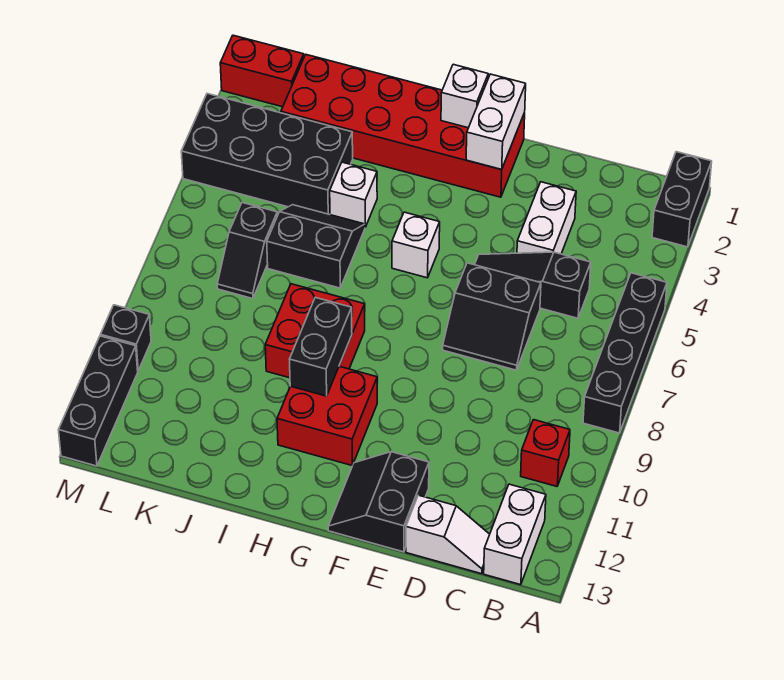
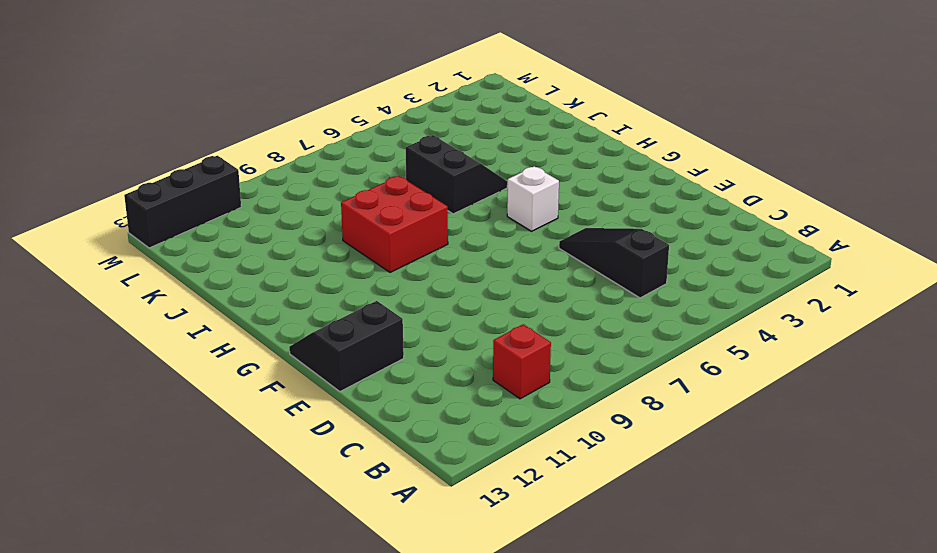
none -> black brick A1:A2 level 1
none -> black brick A5:A8 level 1
none -> white brick B12:B13 level 1

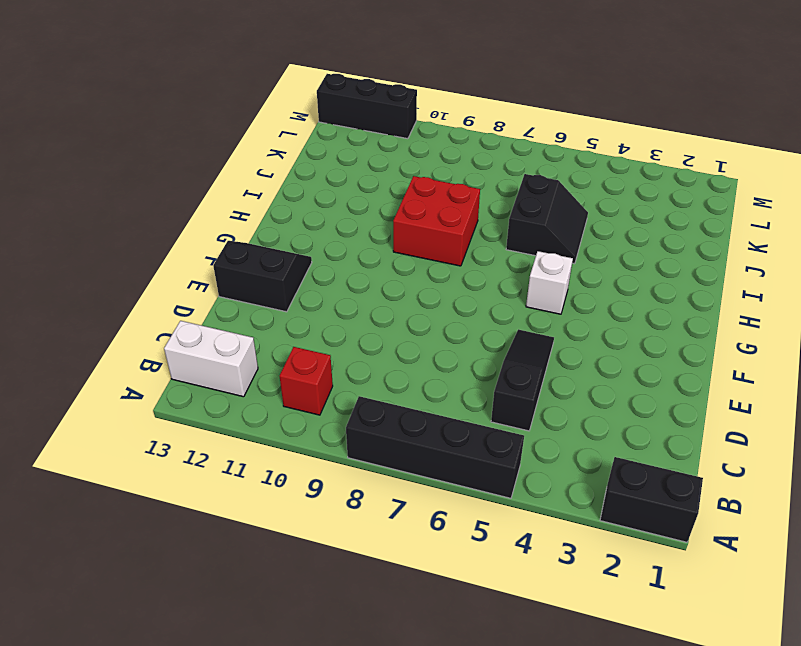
none -> white slope C13:D13 level 1 top D
none -> white brick D3:D4 level 1
none -> black slope D6:E7 level 1 top 6

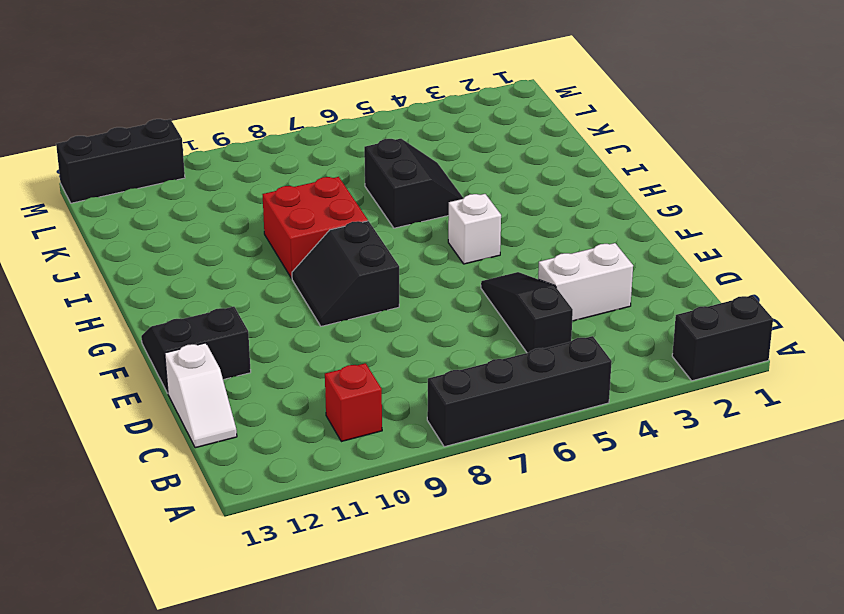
black slope F8:G9 level 1 top 8 -> black slope D6:E7 level 1 top 6
none -> white brick B12:B13 level 1
none -> red brick F1:K2 level 1
none -> red brick G10:H11 level 1

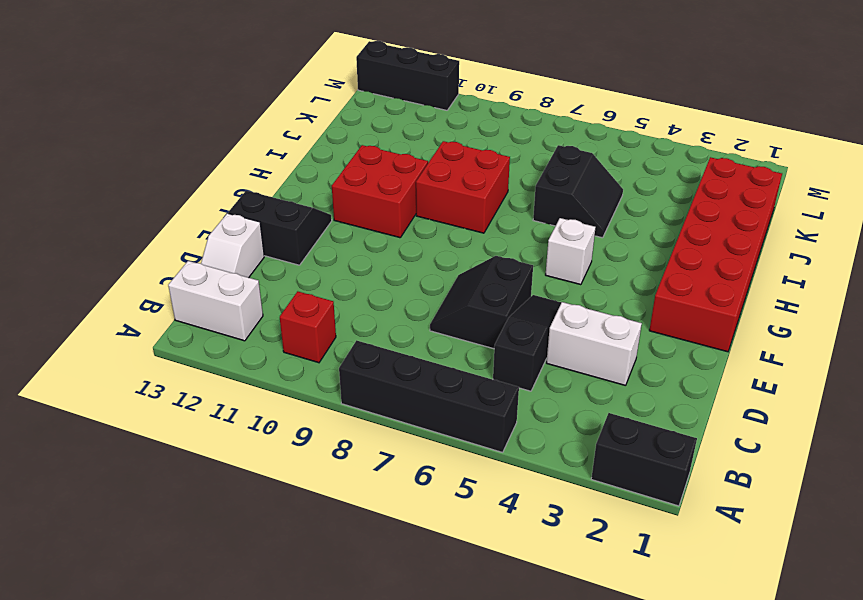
none -> white brick I4 level 1
none -> black brick J3:M4 level 1
none -> black slope K6:K7 level 1 top 6

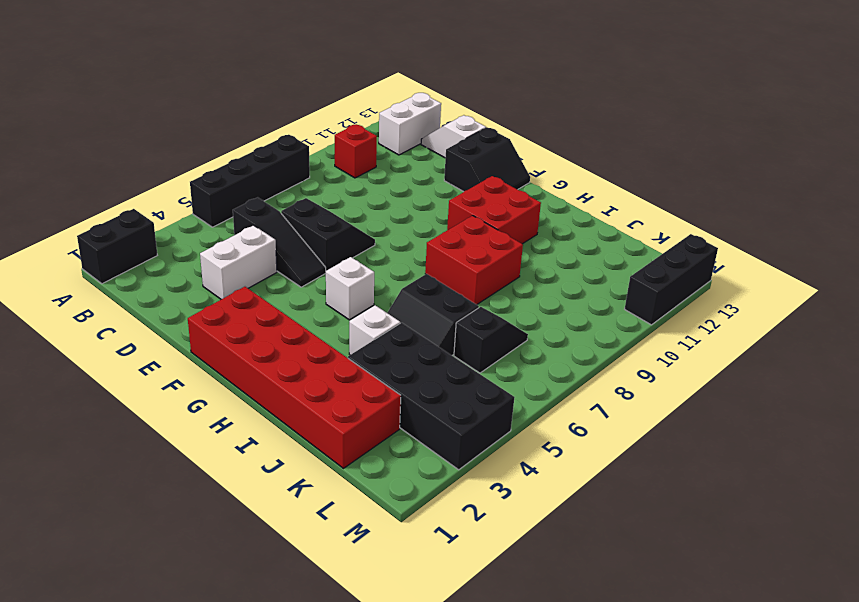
none -> red brick L1:M1 level 1
none -> black brick M10 level 1
none -> white brick F1:F2 level 2

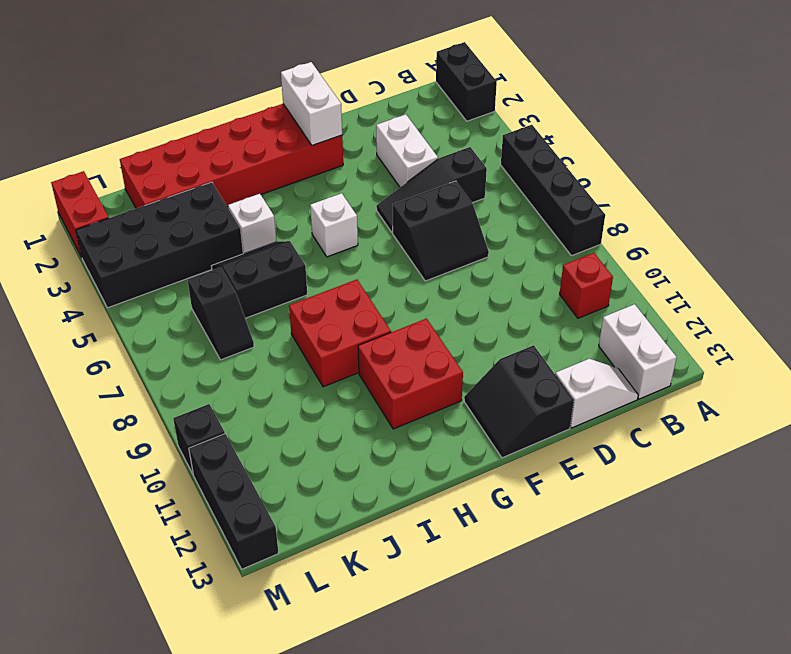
red brick M1:M2 level 1 -> red brick L1:M1 level 1
none -> white brick G1 level 2
none -> black brick H9:H10 level 2

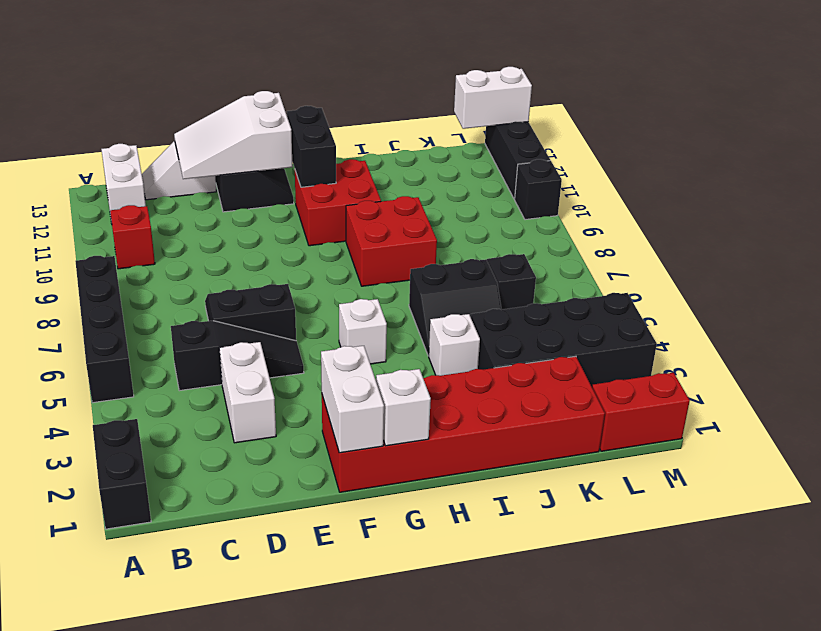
white slope D12:F13 level 2 top F -> none
black brick G11:G12 level 2 -> black brick H9:H10 level 2
white brick L13:M13 level 2 -> none

